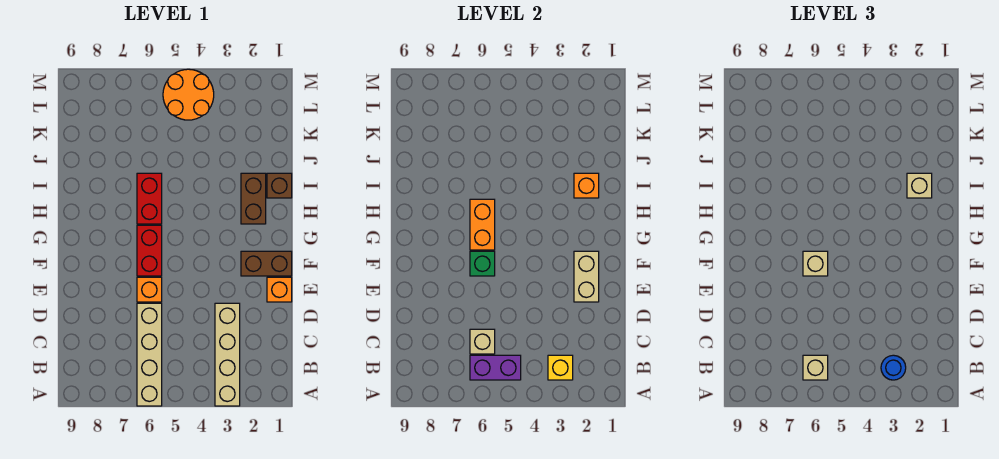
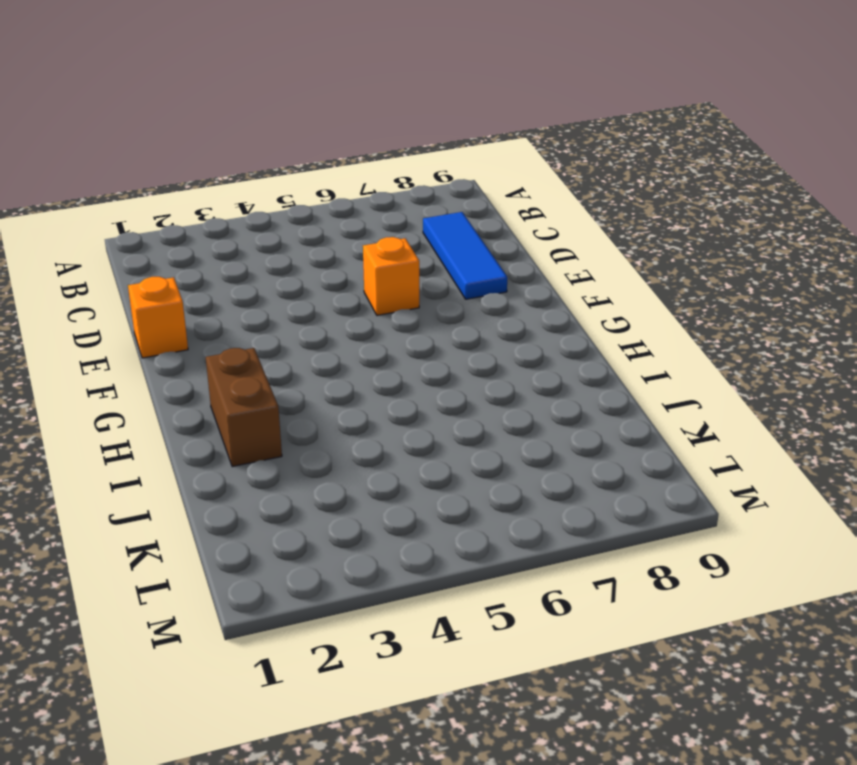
blue tile C8:E8 level 1 -> none
none -> tan brick A3:D3 level 1
none -> tan brick A6:D6 level 1
none -> brown brick F1:F2 level 1

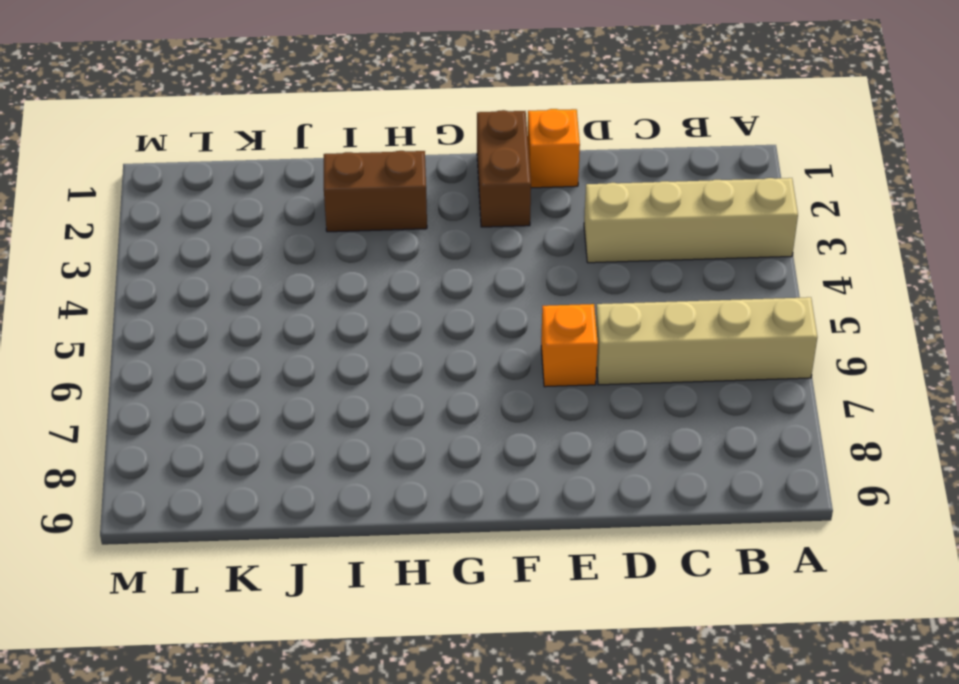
none -> red brick F6:G6 level 1
none -> red brick H6:I6 level 1
none -> brown brick I1 level 1

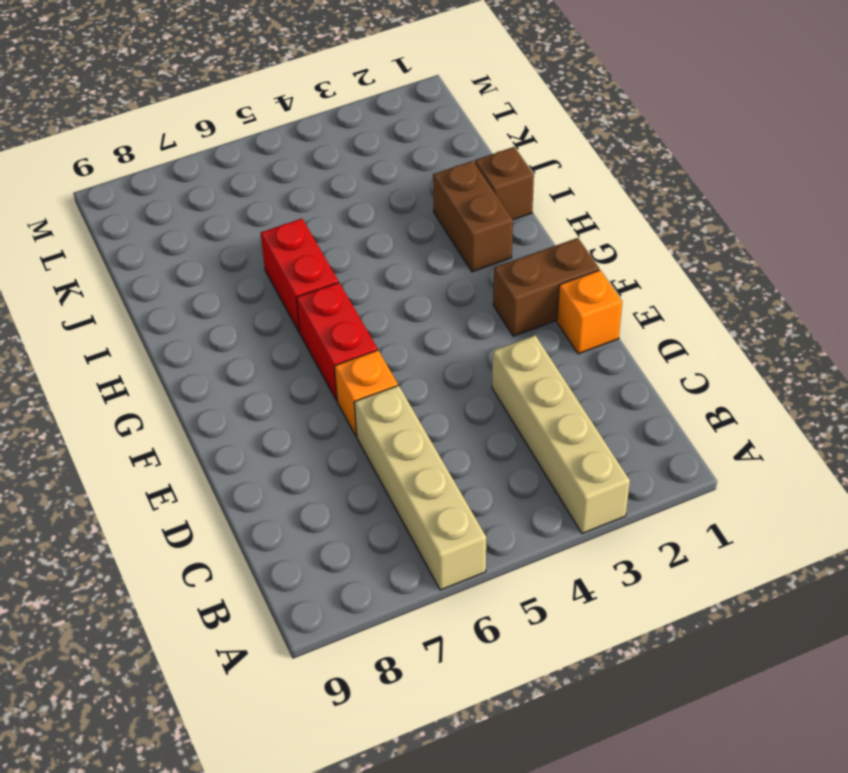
none -> orange round brick L4:M5 level 1
none -> yellow brick B3 level 2
none -> purple brick B5:B6 level 2

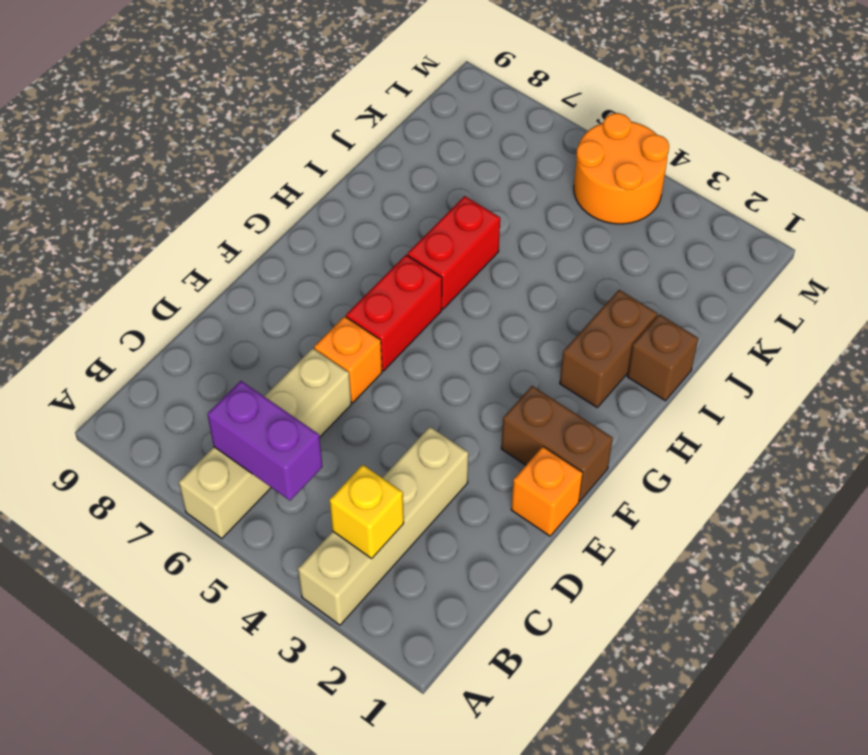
none -> tan brick C6 level 2
none -> tan brick E2:F2 level 2
none -> green brick F6 level 2

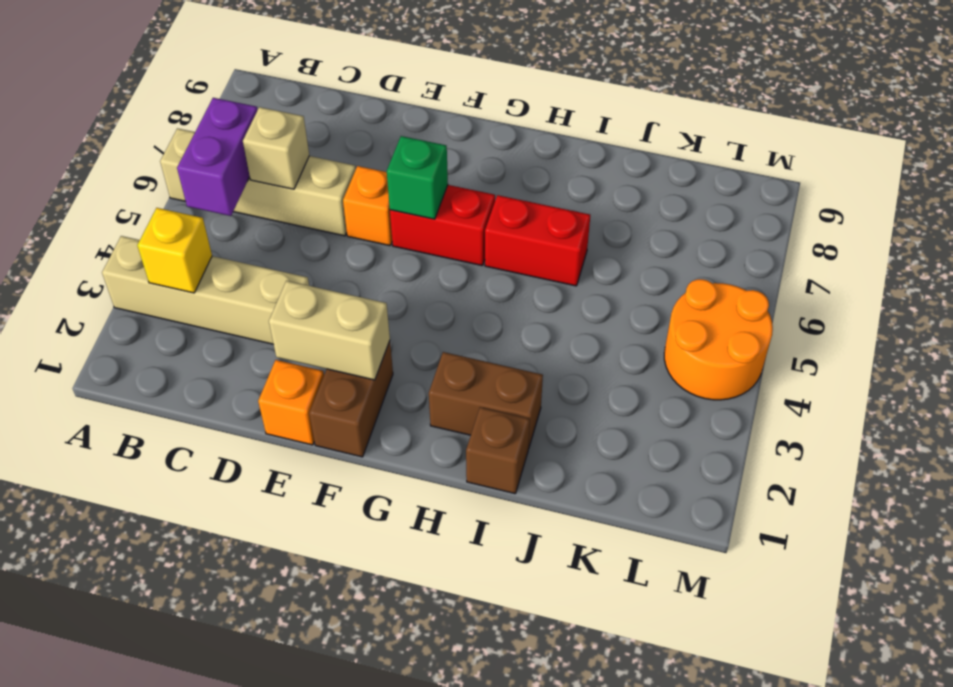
none -> orange brick G6:H6 level 2
none -> orange brick I2 level 2
none -> blue round brick B3 level 3

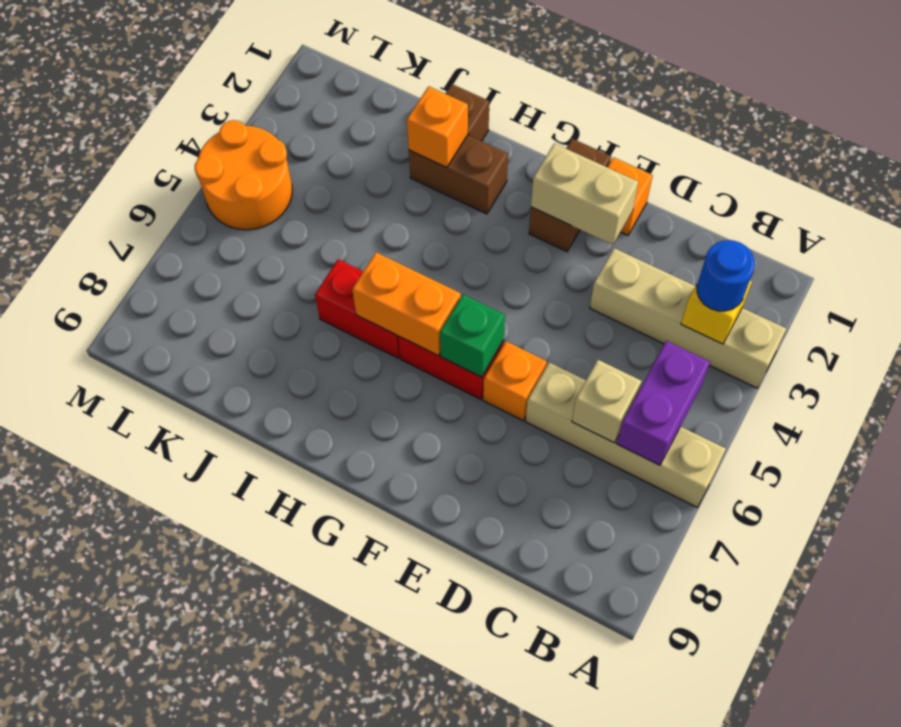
none -> tan brick B6 level 3
none -> tan brick F6 level 3
none -> tan brick I2 level 3

